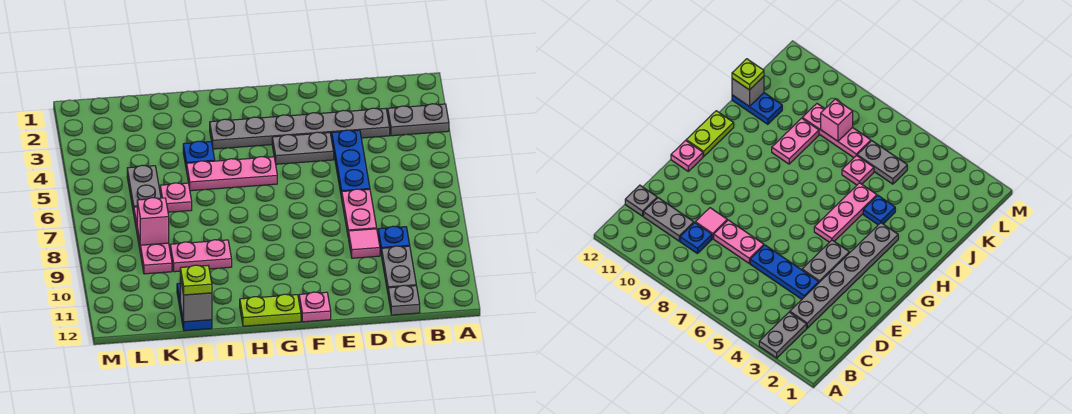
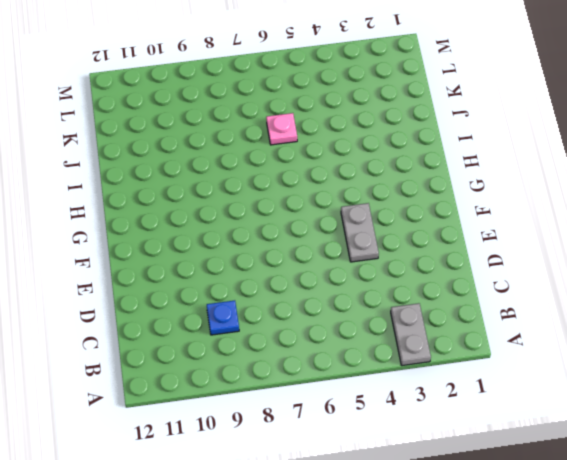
none -> grey plate C3:H3 level 1
none -> grey plate C10:C11 level 1
none -> grey plate C12 level 1

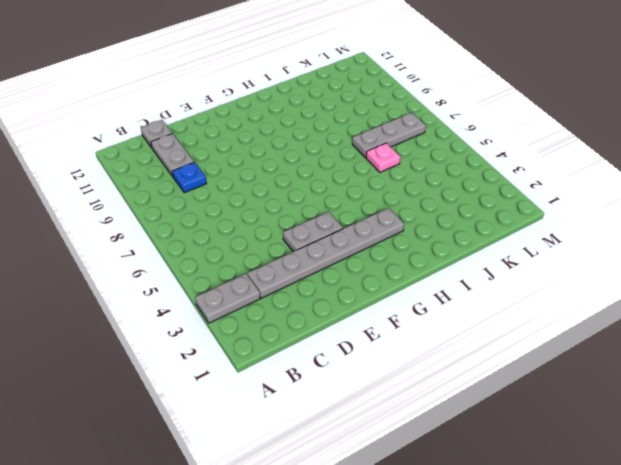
grey plate J7:L7 level 1 -> pink plate K7:K9 level 1
none -> blue plate D4:D6 level 1
none -> pink plate D7:D8 level 1
none -> pink tile D9 level 1

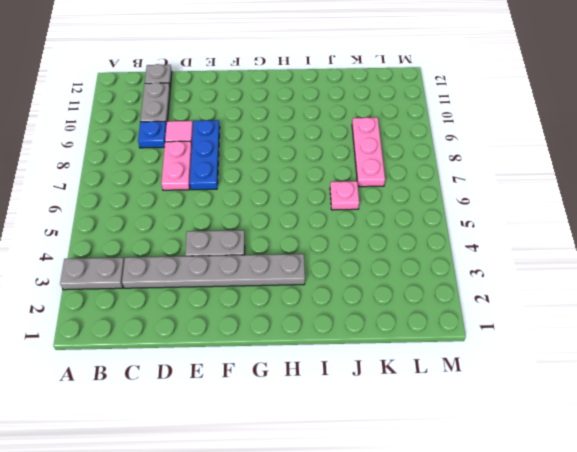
blue plate E7:E9 level 1 -> blue plate D4:D6 level 1
none -> pink plate F12 level 1
none -> pink plate G5:I5 level 1
none -> lime plate G12:H12 level 1

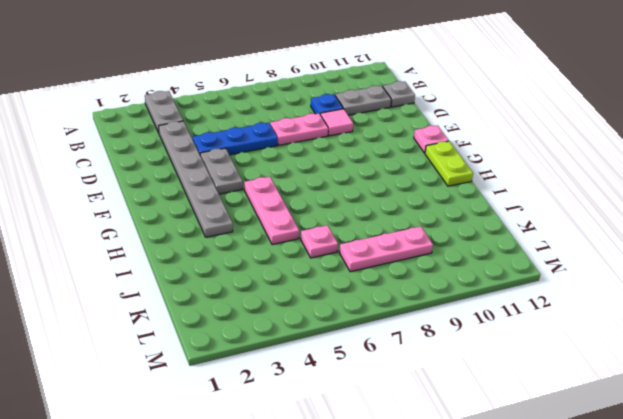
none -> blue plate I4 level 1
none -> pink plate I9:J9 level 1
none -> blue plate J11:J12 level 1

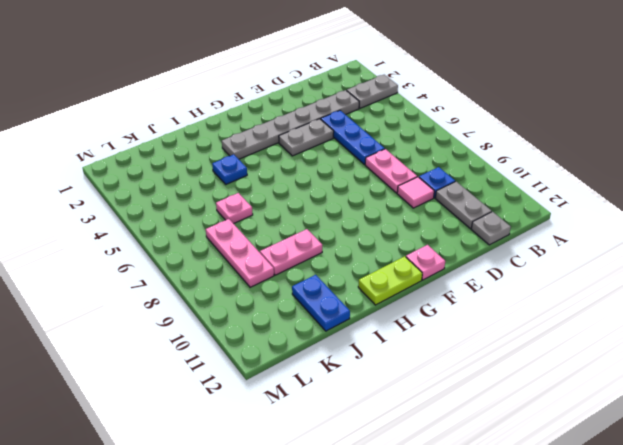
none -> pink plate G5:I5 level 1
none -> grey plate K5:K6 level 1
none -> grey brick J12 level 2

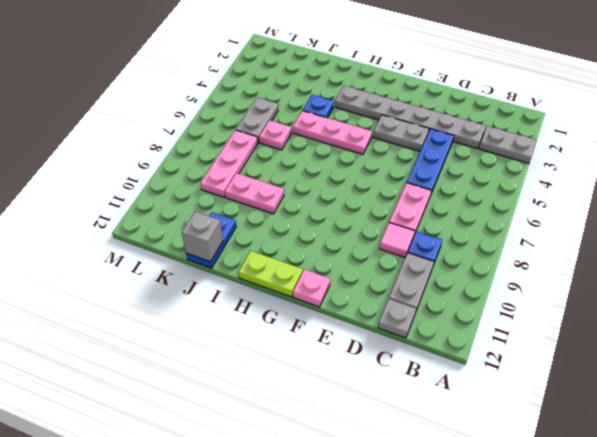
none -> pink brick K8 level 2
none -> lime plate J12 level 3

